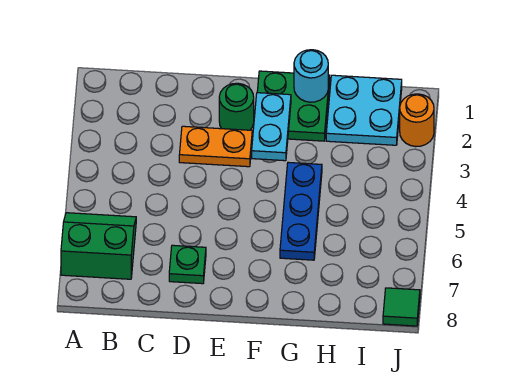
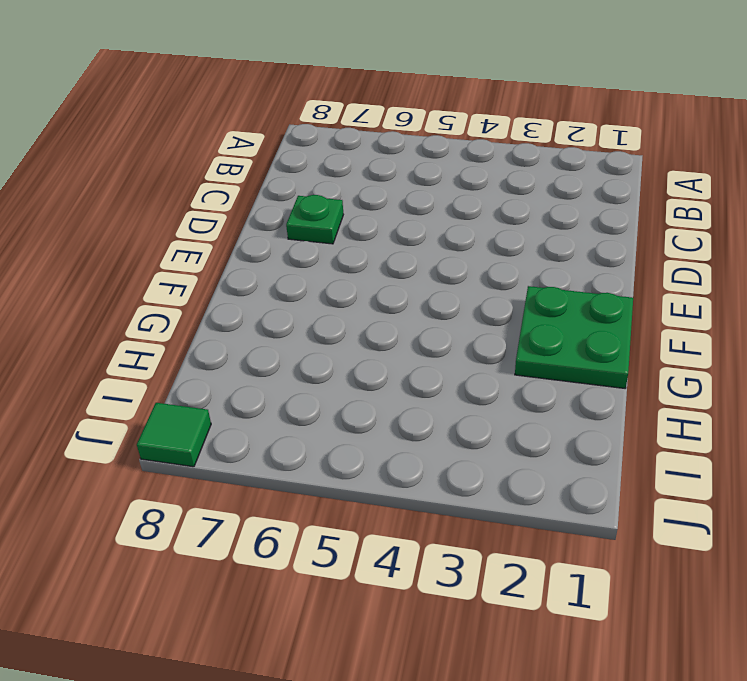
none -> green slope A6:B7 level 1 top 7
none -> orange plate D3:E3 level 1

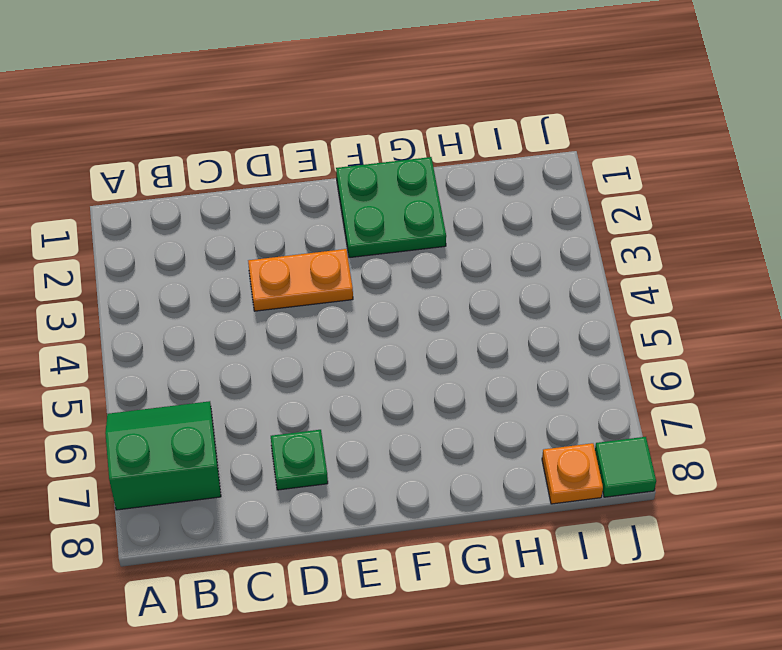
orange plate I8 level 1 -> none
none -> green round brick E2 level 1
none -> blue plate G4:G6 level 1

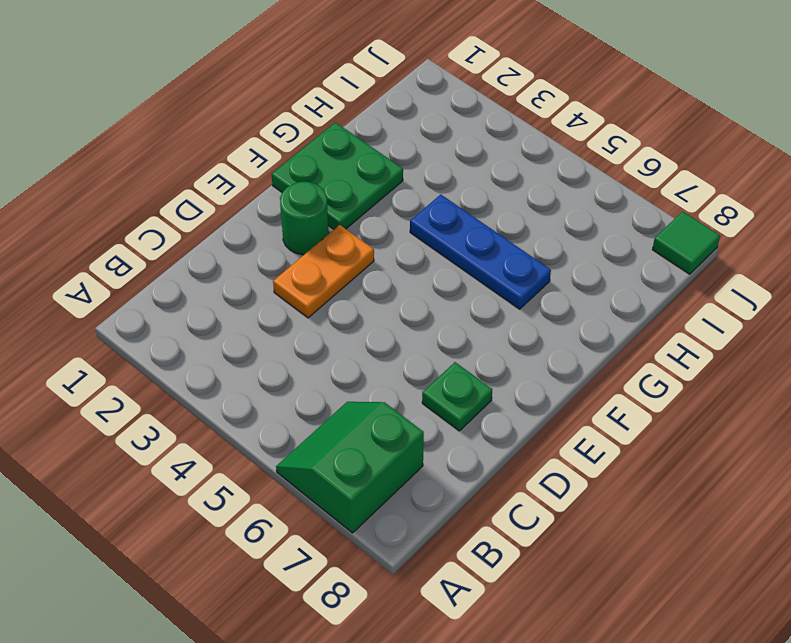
none -> cyan plate H1:I2 level 1
none -> orange round brick J2 level 1

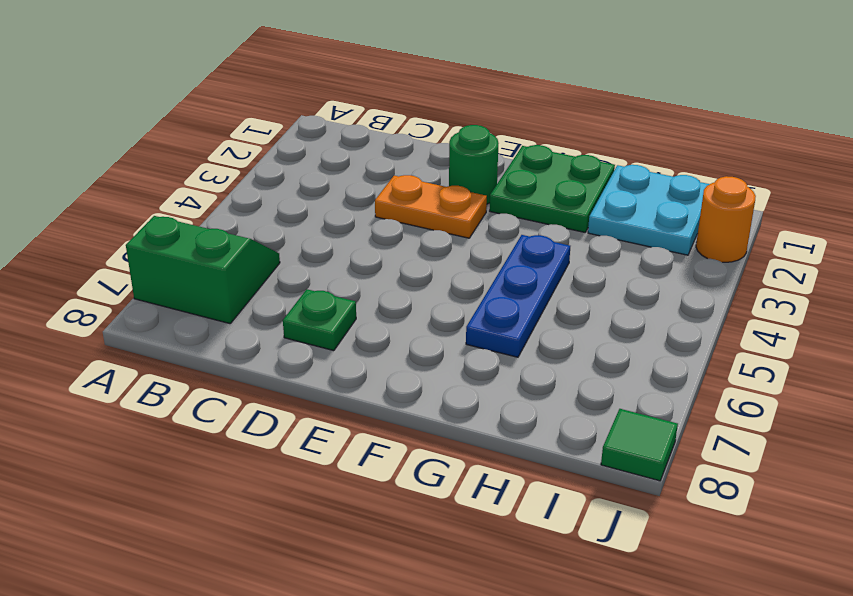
none -> cyan plate F2:F3 level 2
none -> cyan round brick G1 level 2

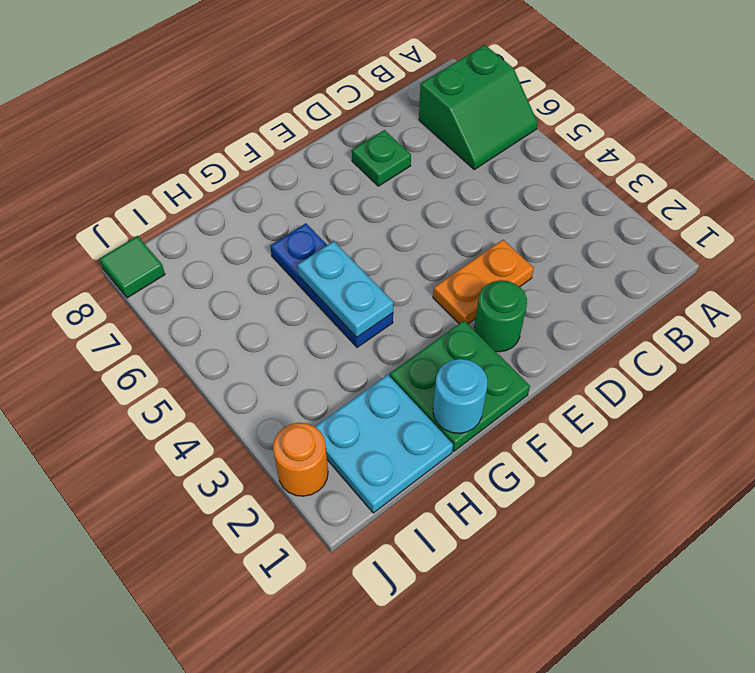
cyan plate G4:G5 level 2 -> cyan plate F2:F3 level 2

